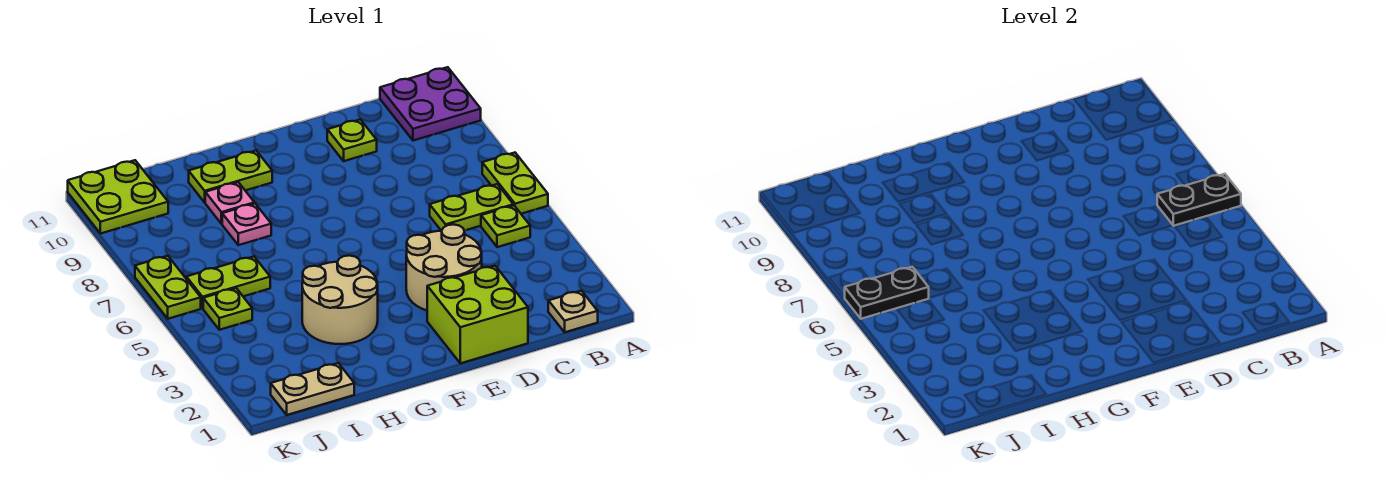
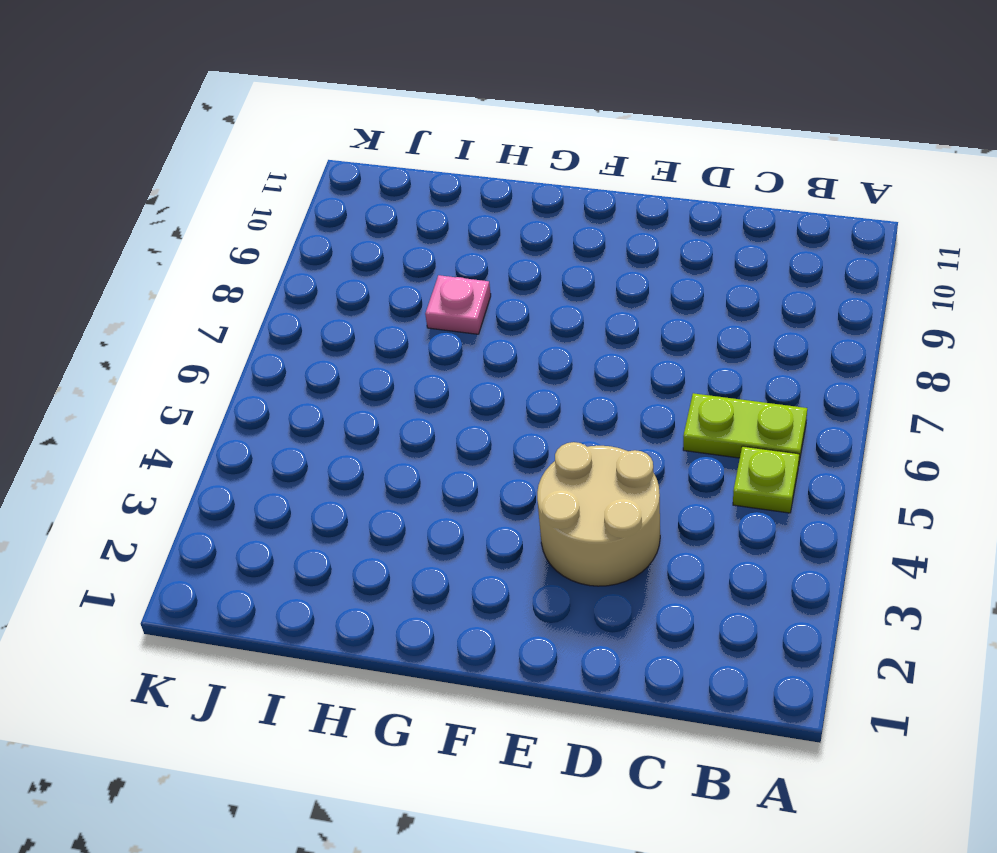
none -> lime plate A6:A7 level 1
none -> purple plate A10:B11 level 1
none -> tan plate B1 level 1

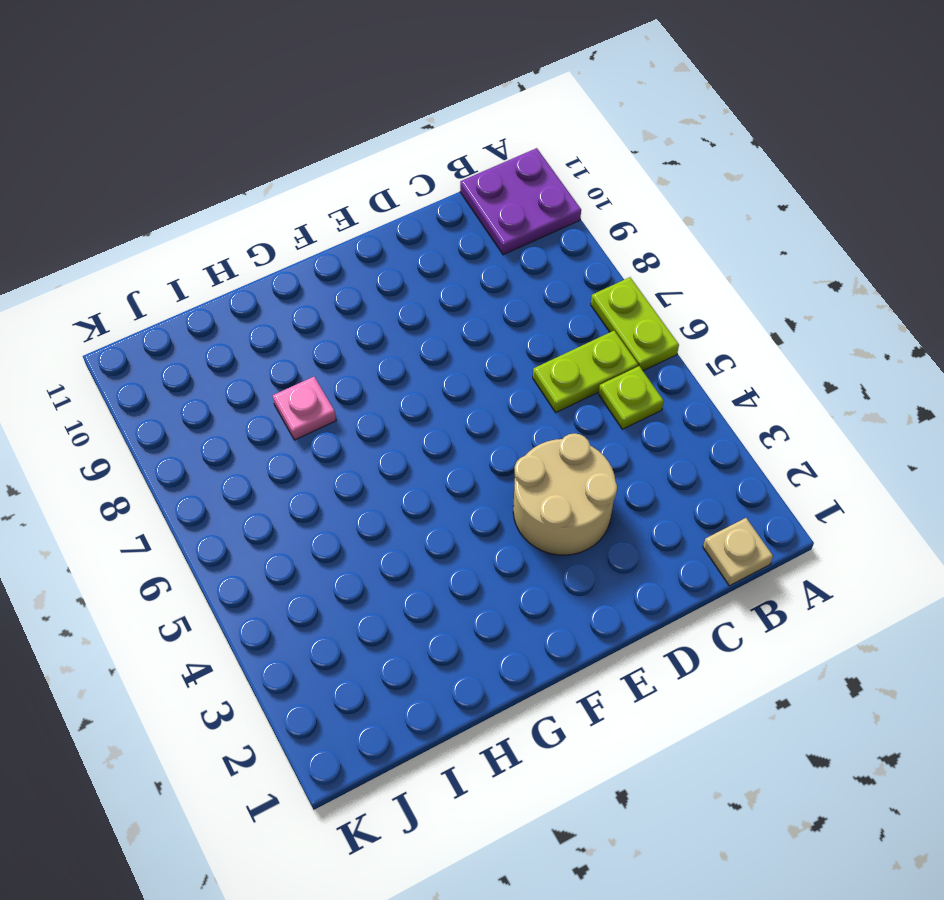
none -> lime brick D1:E2 level 1
none -> lime plate D10 level 1
none -> tan round brick G3:H4 level 1

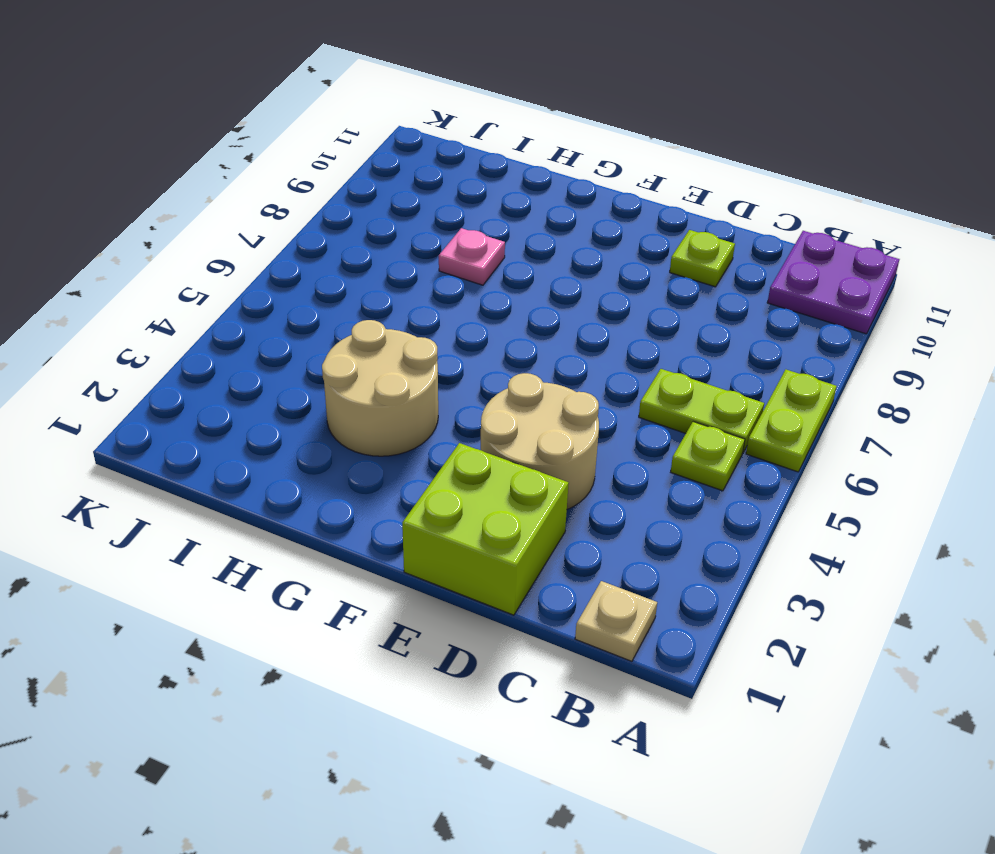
none -> lime plate G10:H10 level 1
none -> pink plate H9 level 1
none -> tan plate I1:J1 level 1

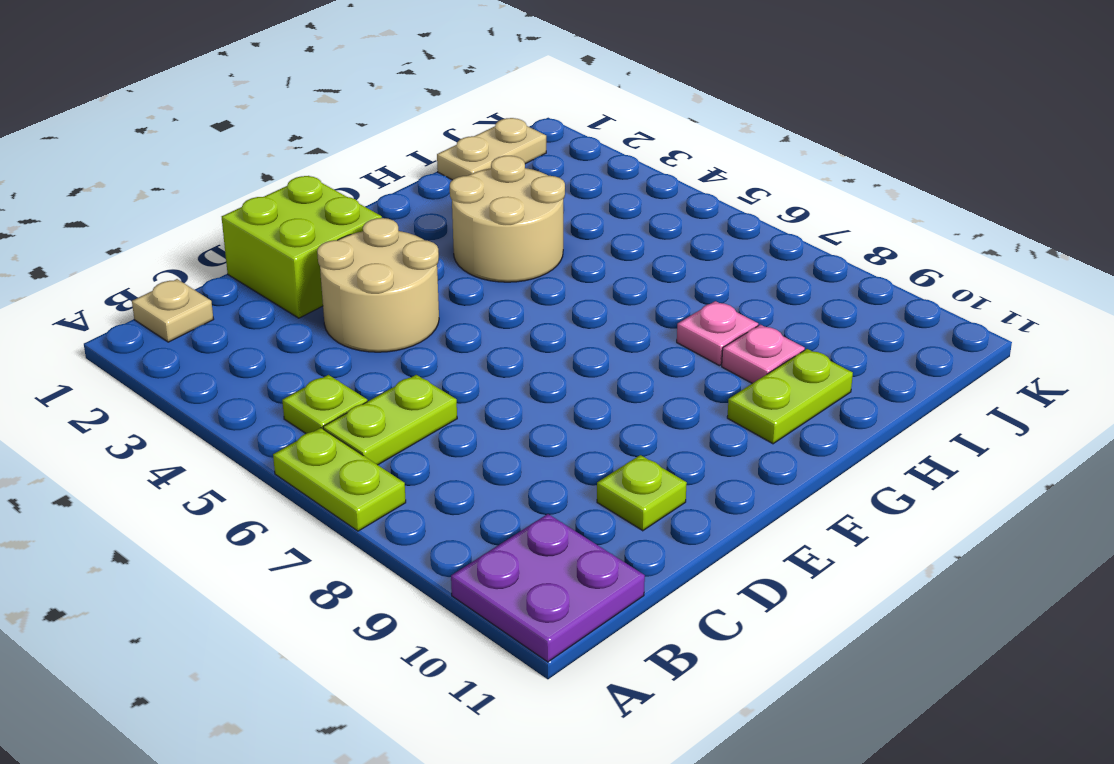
none -> lime plate I6:J6 level 1
none -> lime plate J5 level 1
none -> lime plate J10:K11 level 1

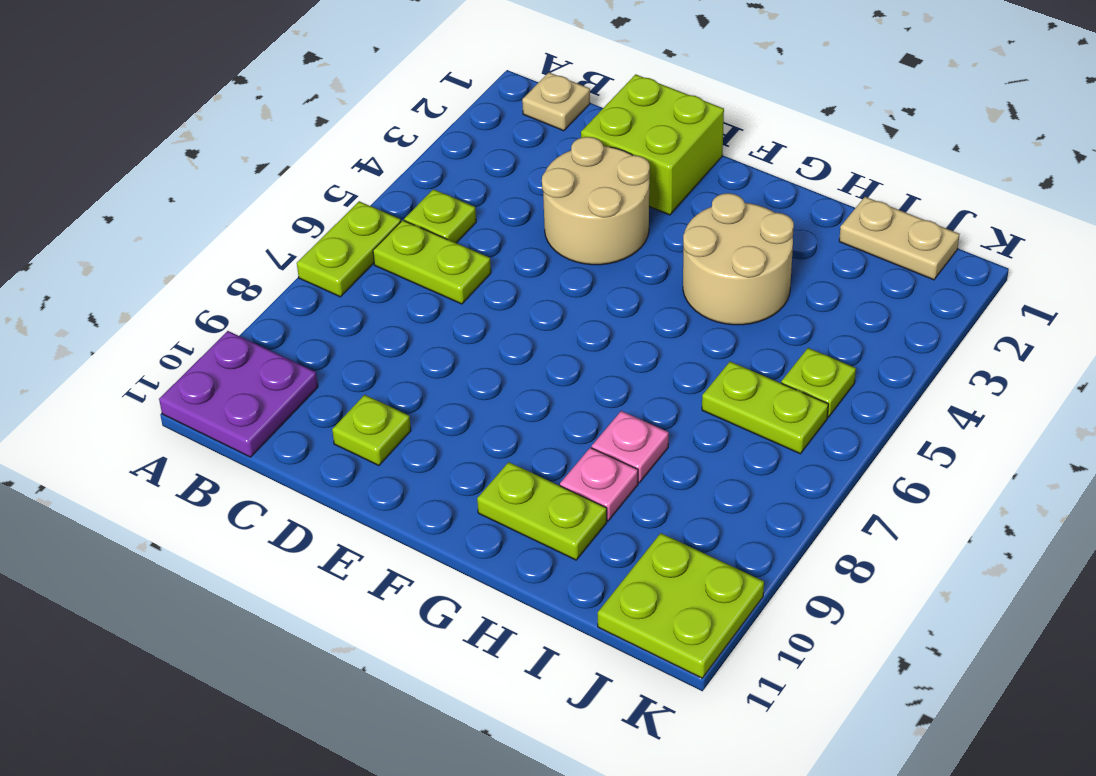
none -> lime plate K6:K7 level 1
none -> black plate A6:B6 level 2
none -> black plate J6:K6 level 2

